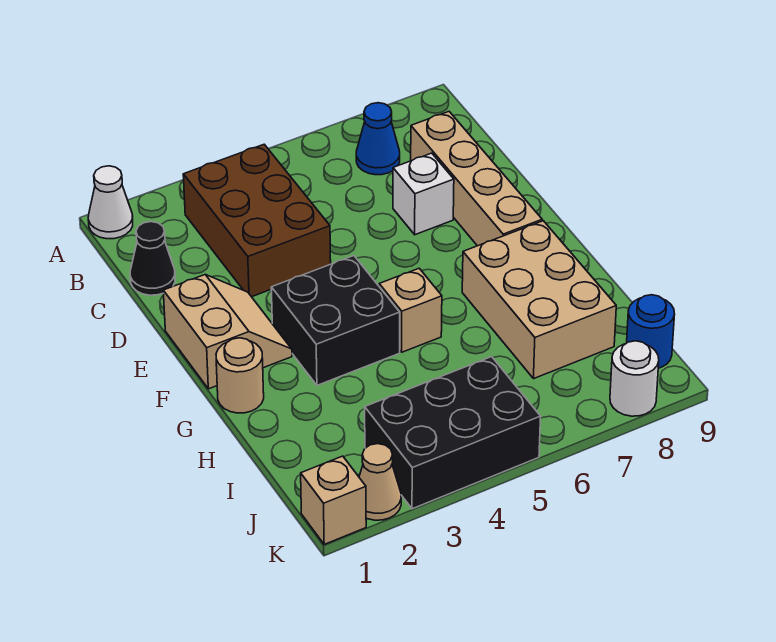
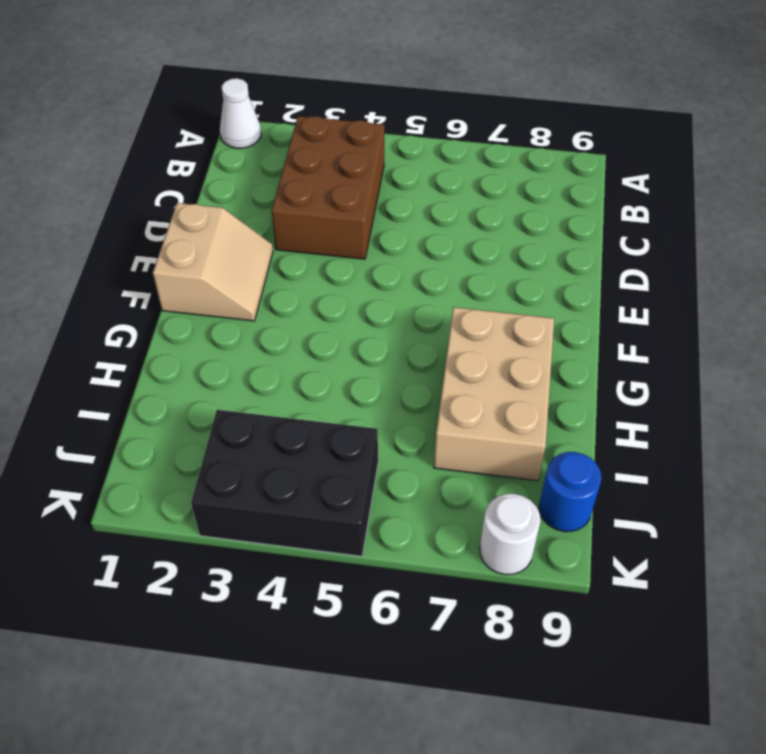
none -> blue cone B7 level 1
none -> black cone C1 level 1
none -> tan brick C8:F8 level 1

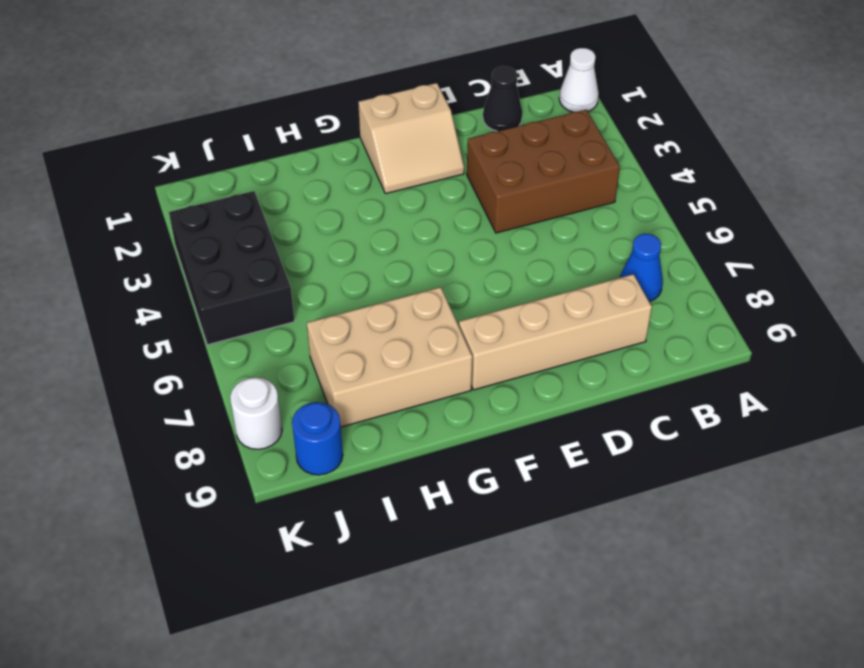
none -> white brick D7 level 1
none -> black brick F3:G4 level 1
none -> tan round brick G1 level 1

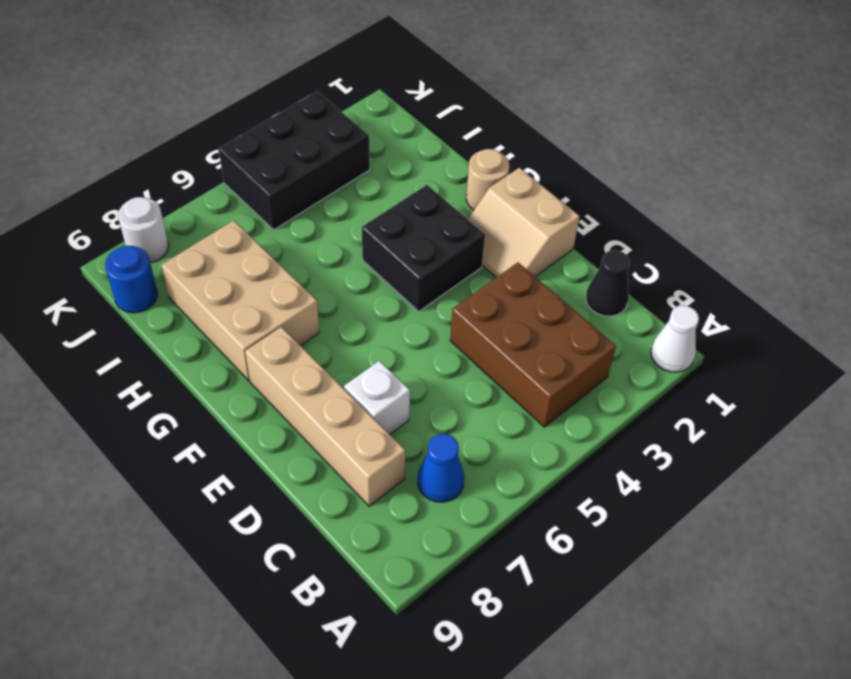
none -> tan brick G5 level 1
none -> tan brick K1 level 1
none -> tan cone K2 level 1

